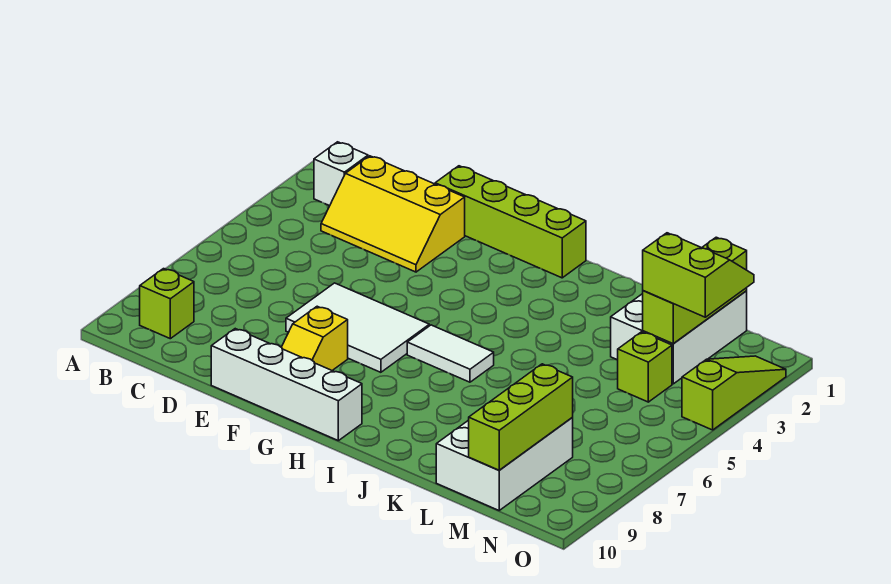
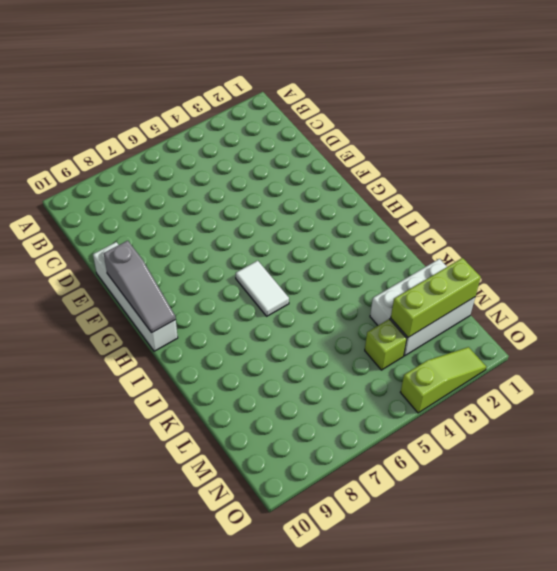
grey slope F10:H10 level 2 top F -> none
none -> white brick B2 level 1
none -> lime brick B9 level 1
none -> yellow slope C2:E3 level 1 top 2

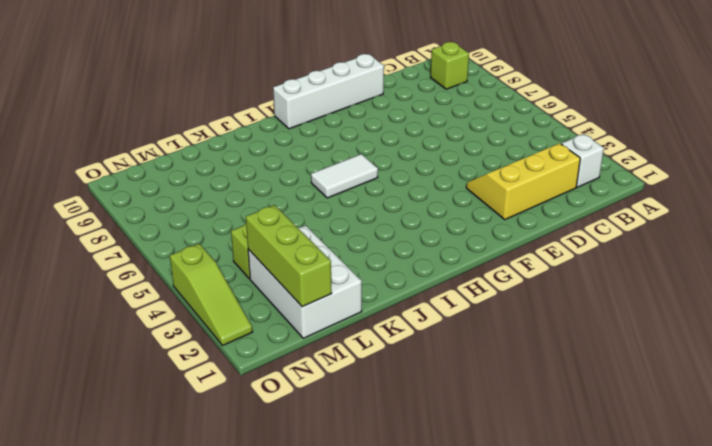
none -> lime brick E1:H1 level 1
none -> white tile E6:G7 level 1
none -> yellow slope F8:F9 level 1 top 8

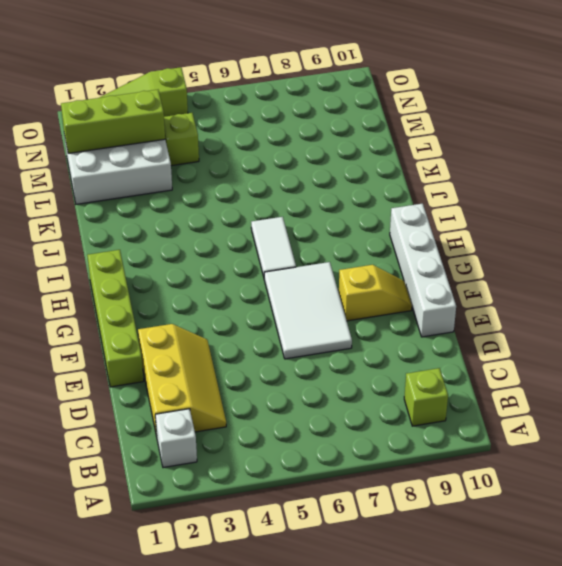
none -> white brick L8:M10 level 1
none -> lime brick M8:M10 level 2
none -> lime slope M2:N3 level 3 top 3

